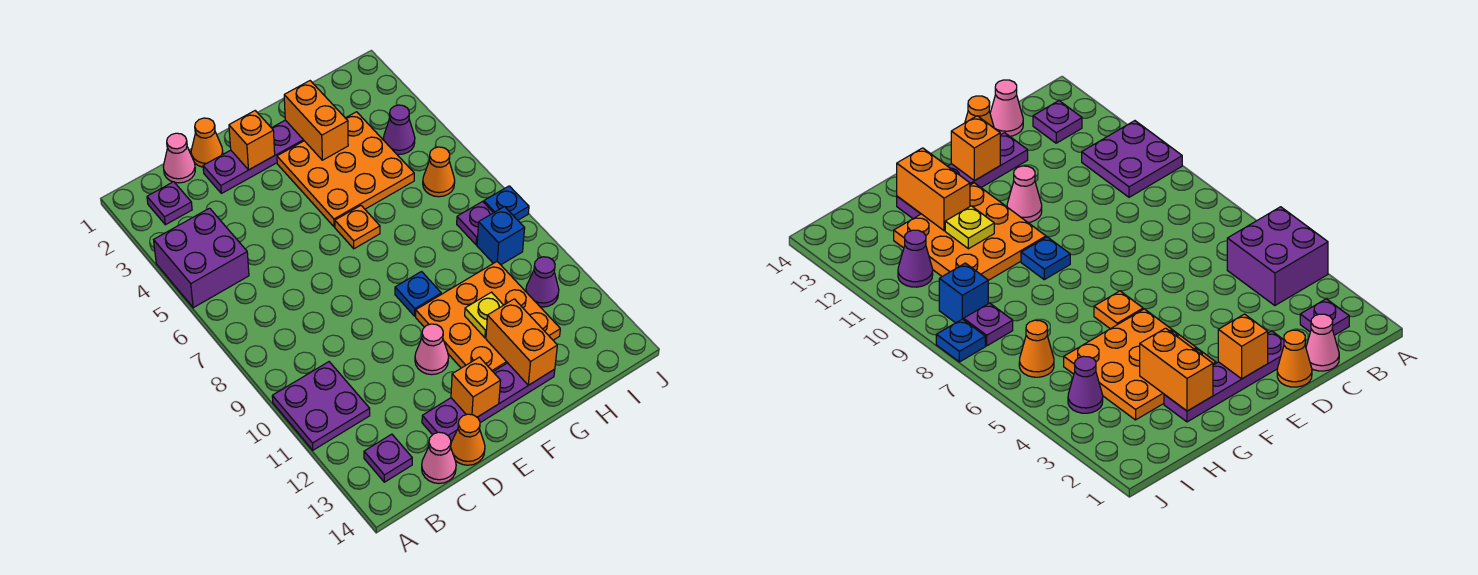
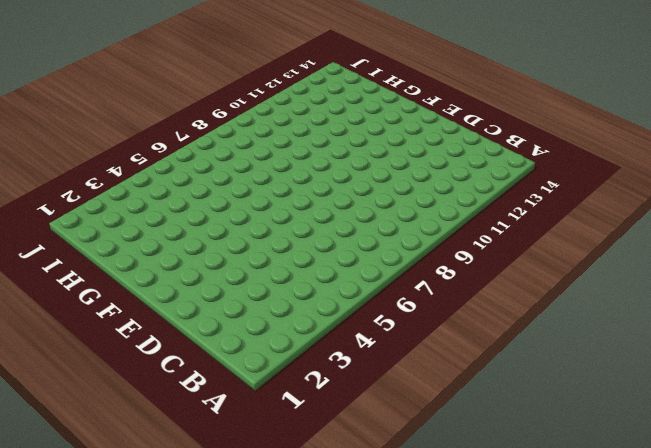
none -> purple brick A4:B5 level 1
none -> purple plate A10:B11 level 1
none -> purple plate B2 level 1

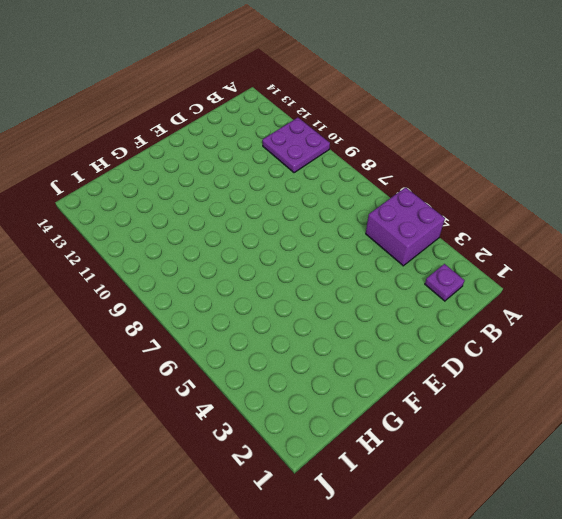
none -> purple plate B13 level 1
none -> pink cone C1 level 1
none -> pink cone C14 level 1

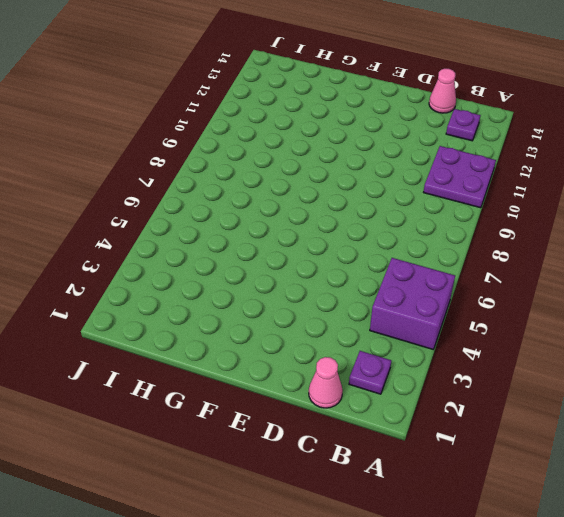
none -> orange cone D1 level 1
none -> purple plate D2:G2 level 1
none -> purple plate D13:G13 level 1

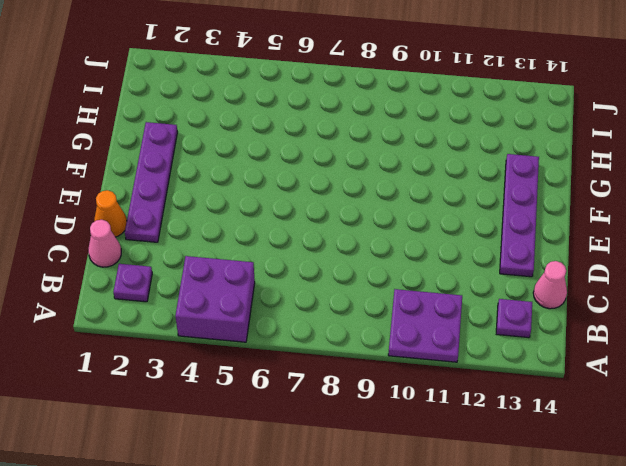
none -> orange cone D14 level 1
none -> pink cone E11 level 1
none -> orange plate F3:H5 level 1

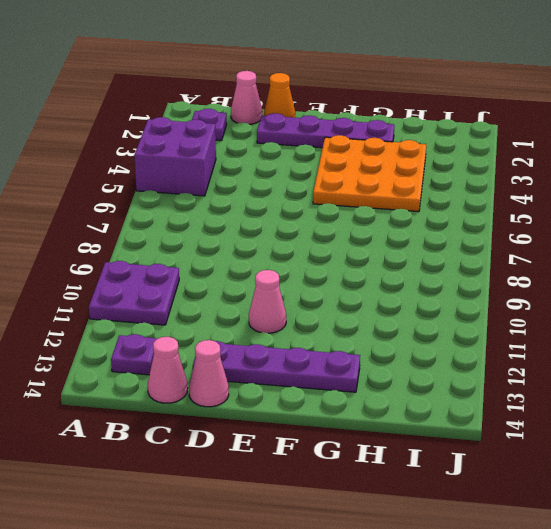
pink cone D14 level 1 -> orange cone D14 level 1
none -> orange plate F6 level 1
none -> blue plate F9 level 1
none -> orange plate F10:H12 level 1

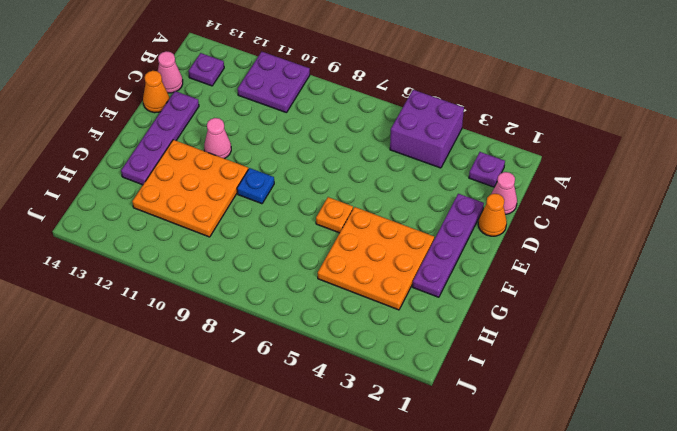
none -> purple cone I4 level 1
none -> orange cone I6 level 1
none -> purple plate I8 level 1

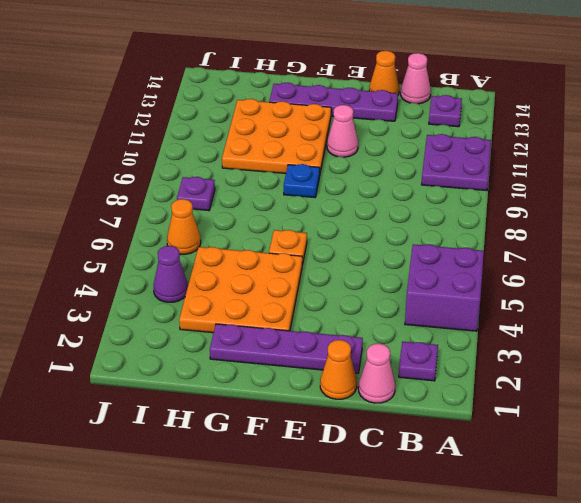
none -> blue brick I9 level 1
none -> purple cone I11 level 1
none -> blue plate J8 level 1

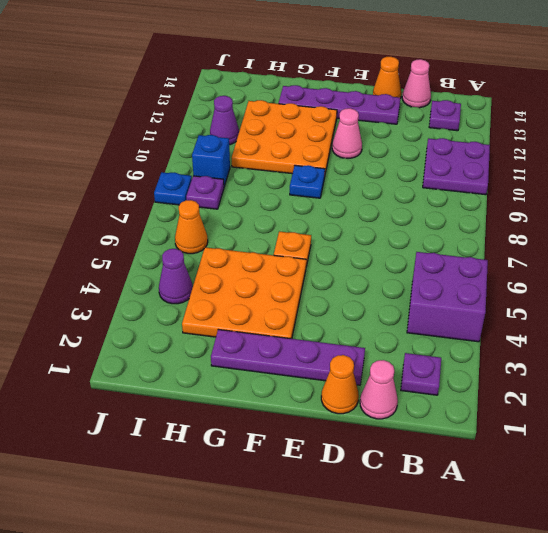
none -> orange brick E2 level 2
none -> orange brick E13 level 2
none -> orange brick G2:G3 level 2

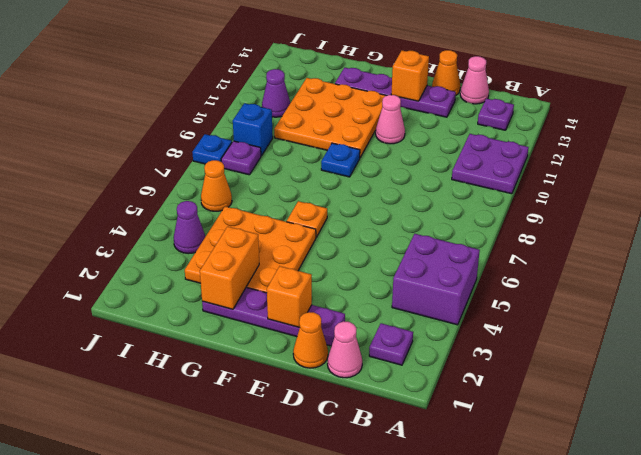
none -> yellow plate G11 level 2
none -> orange brick G12:G13 level 2

